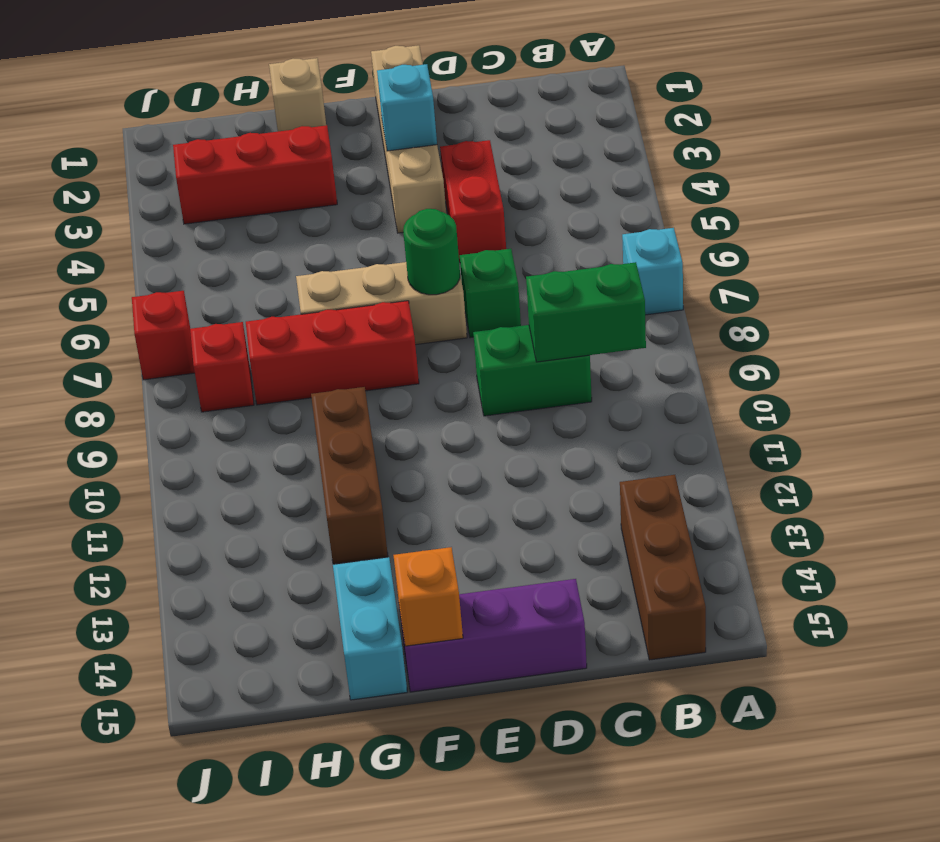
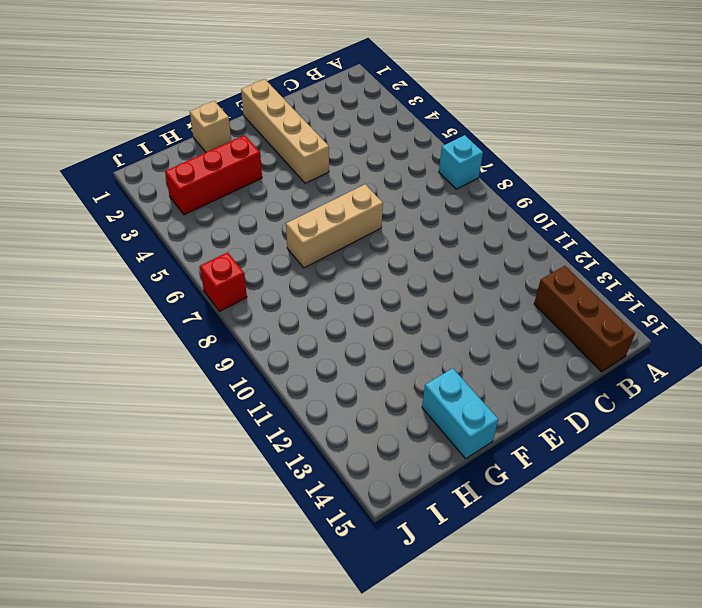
none -> green brick C9:D9 level 1
none -> red brick D4:D5 level 1
none -> green brick D7 level 1

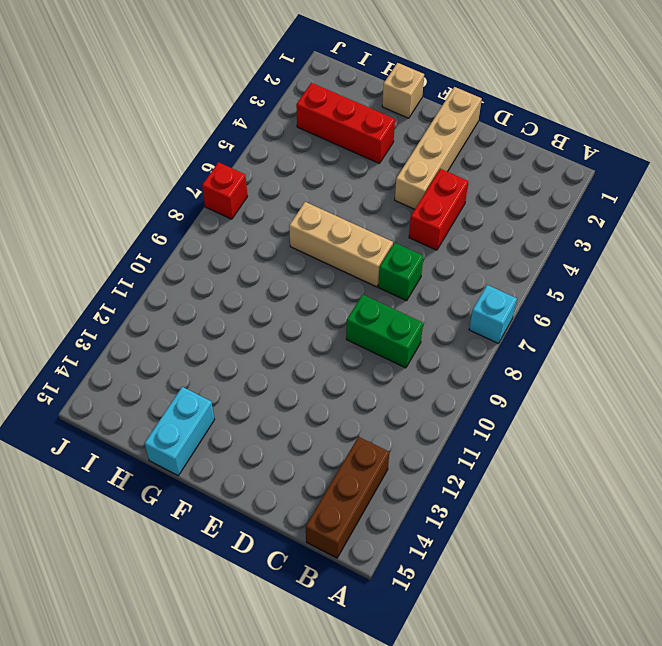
none -> purple brick D15:F15 level 1
none -> red brick F8:H8 level 1
none -> brown brick G10:G12 level 1

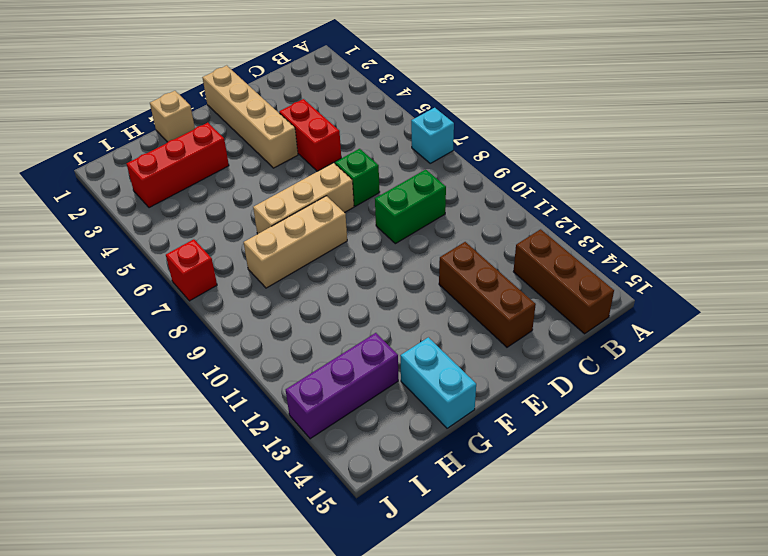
brown brick D12:D14 level 1 -> brown brick G10:G12 level 1
tan brick F8:H8 level 1 -> red brick F8:H8 level 1
purple brick H13:J13 level 1 -> purple brick D15:F15 level 1
none -> red brick I8 level 1
none -> green brick B9:C9 level 2
none -> cyan brick E3 level 2

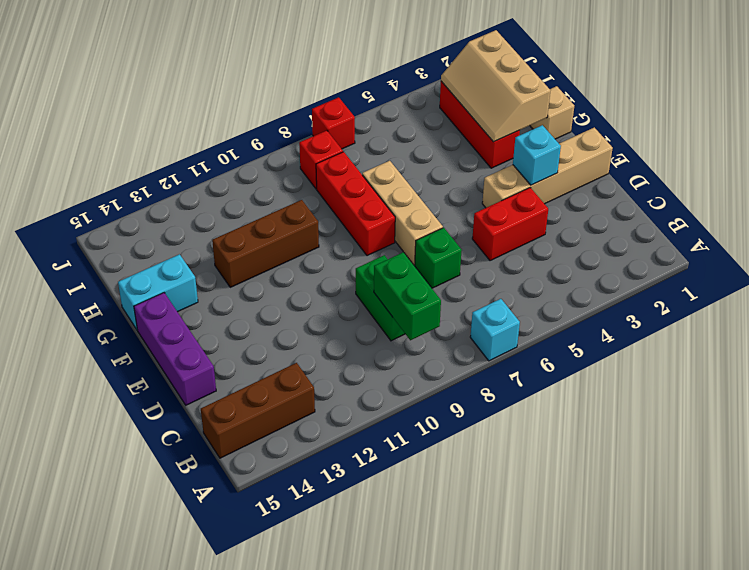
tan slope G2:I3 level 2 top 2 -> none
none -> green round brick E7 level 2
none -> orange brick F15 level 2

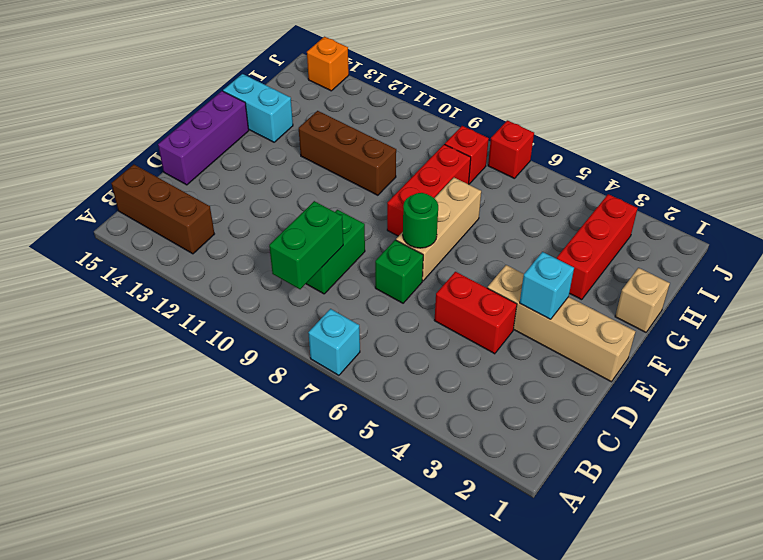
orange brick J14 level 1 -> orange brick F15 level 2

